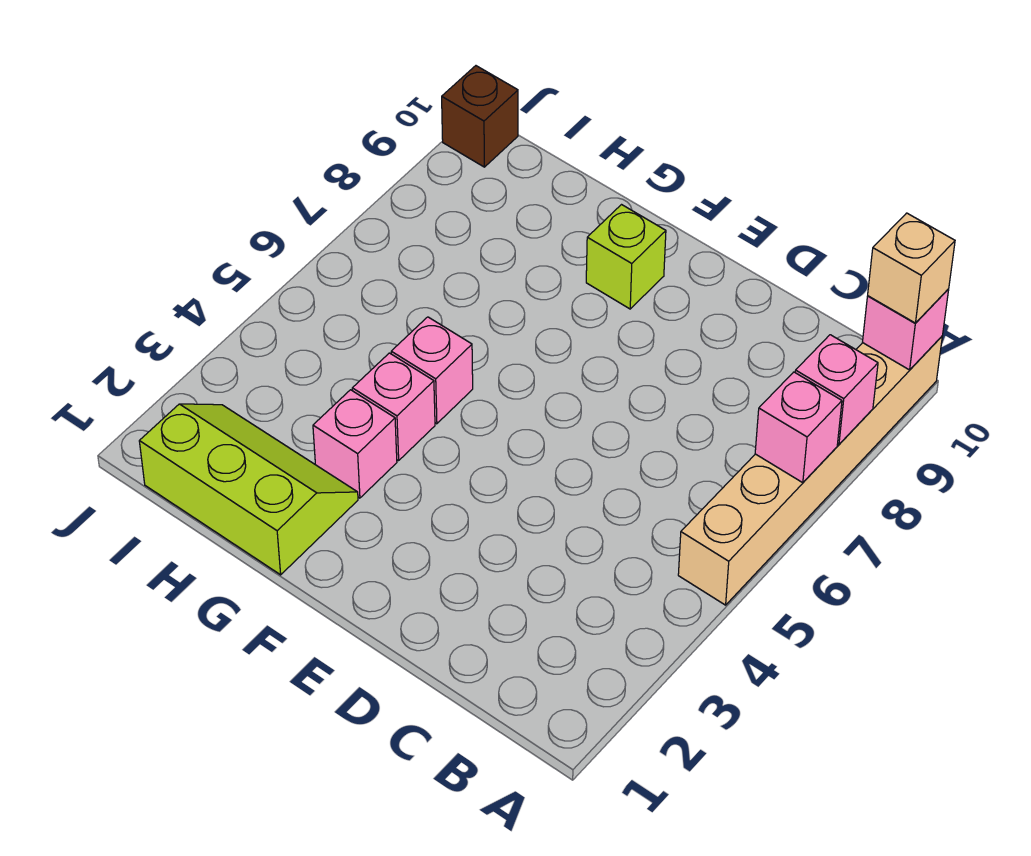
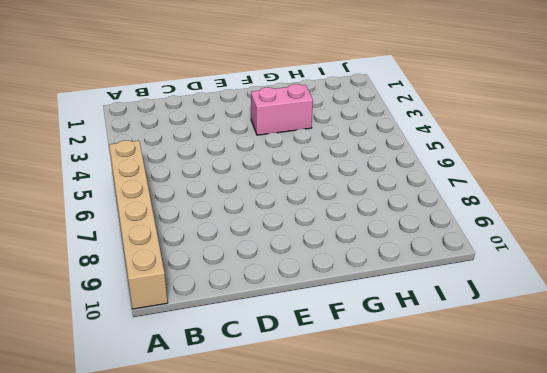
pink brick F3:G3 level 1 -> pink brick G3 level 1
none -> lime brick F9 level 1
none -> lime slope G1:I2 level 1 top 1

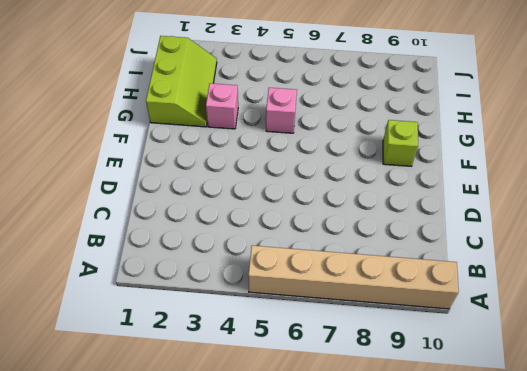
none -> pink brick G4 level 1
none -> brown brick J10 level 1

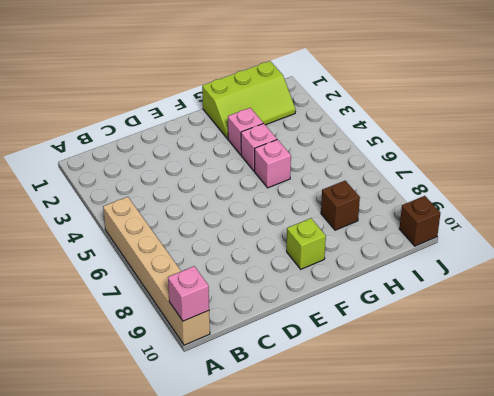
brown brick H8 level 1 -> none
none -> pink brick A7 level 2
none -> pink brick A8 level 2

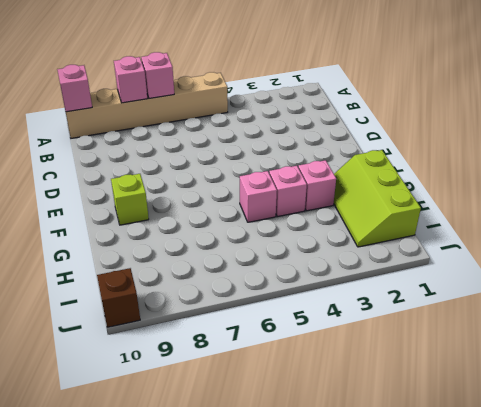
none -> tan brick A10 level 3

